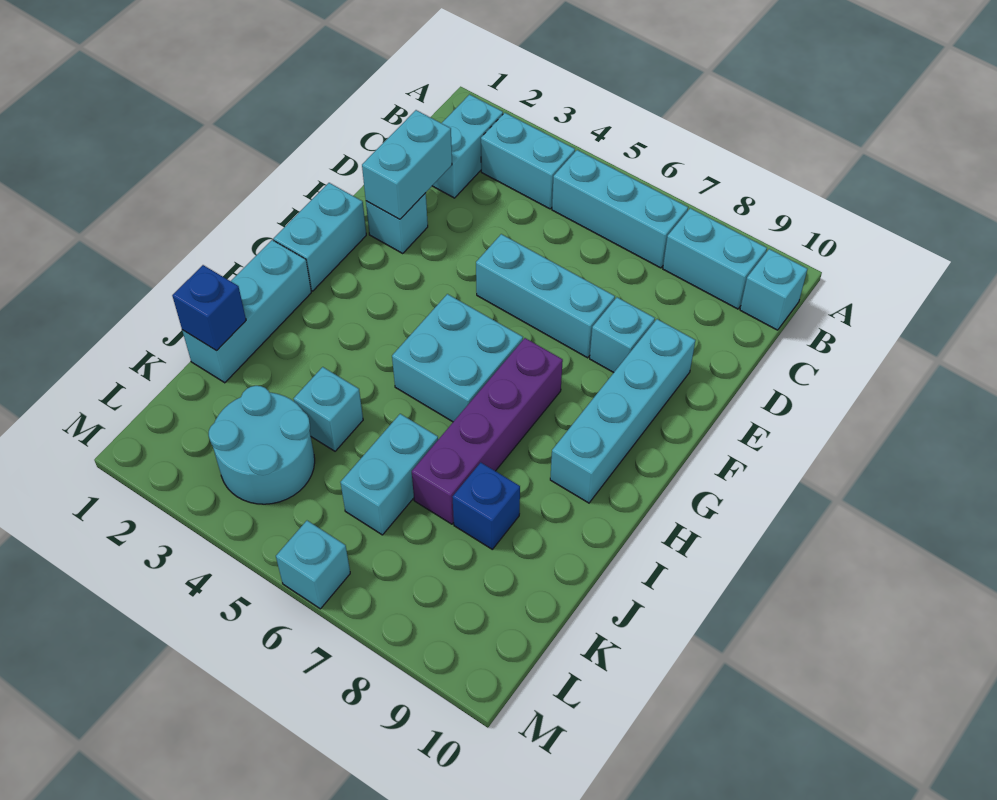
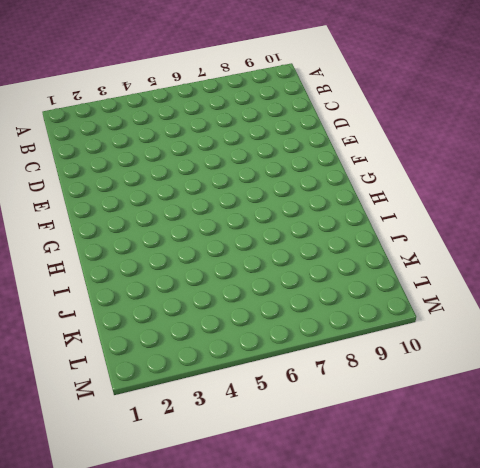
none -> cyan brick B2:C2 level 1
none -> cyan brick B3:B4 level 1
none -> cyan brick B5:B7 level 1

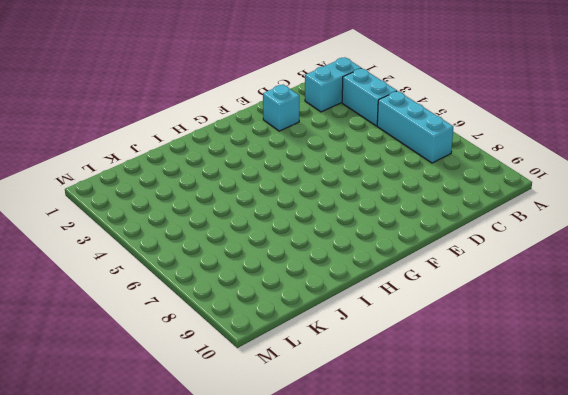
none -> cyan brick B8:B9 level 1
none -> cyan brick B10 level 1
none -> cyan brick E5:E7 level 1

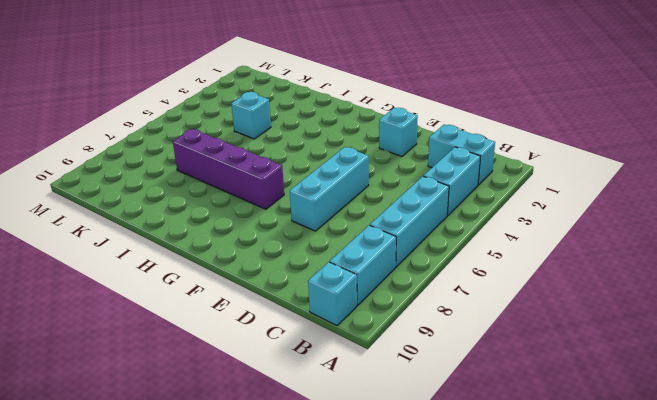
none -> cyan brick E8 level 1
none -> cyan brick E9:H9 level 1
none -> cyan brick F1:G1 level 1

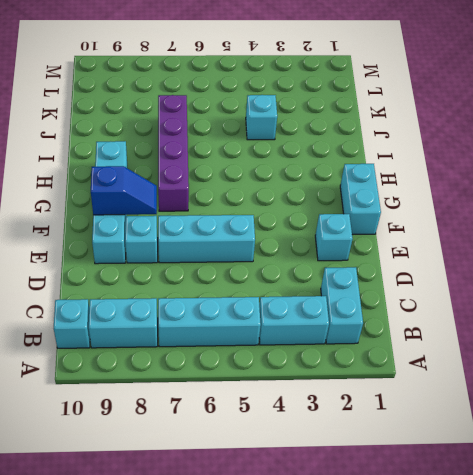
blue slope F8:F9 level 2 top 9 -> none
none -> cyan brick G5:H6 level 1
none -> cyan brick H1:J1 level 1
none -> cyan brick J6:K6 level 1

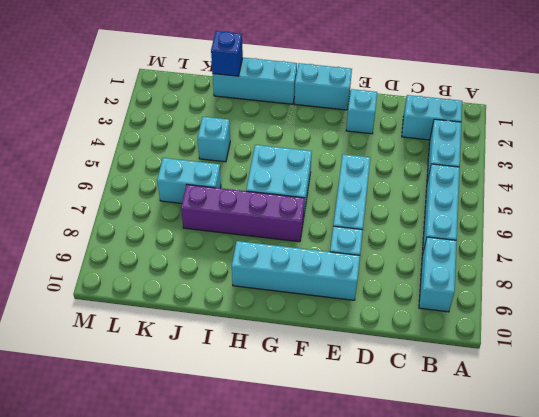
none -> cyan brick B10 level 1
none -> blue brick J8 level 1
none -> cyan round brick K3:L4 level 1

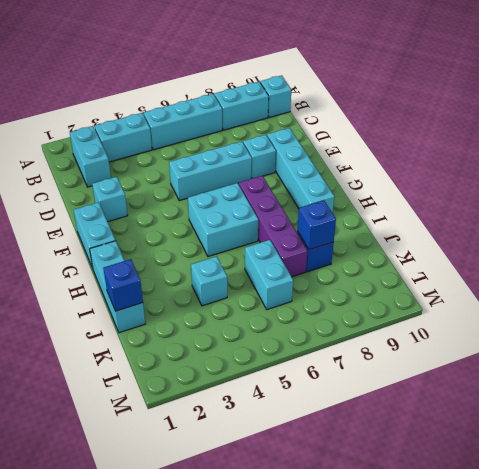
blue brick J8 level 2 -> none
none -> cyan round brick K3:L4 level 1
none -> cyan brick M6 level 1
none -> cyan brick D2:E2 level 2

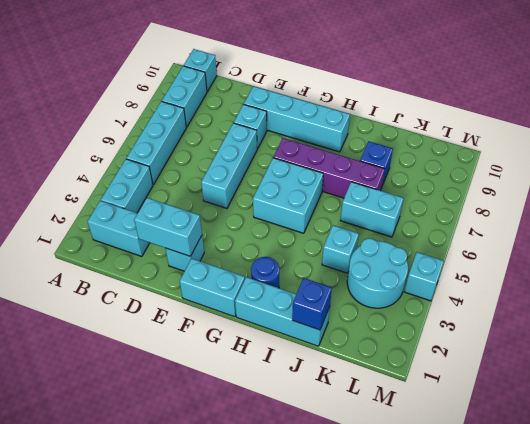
blue round brick H2 level 1 -> none
cyan brick M4 level 1 -> cyan brick M6 level 1

